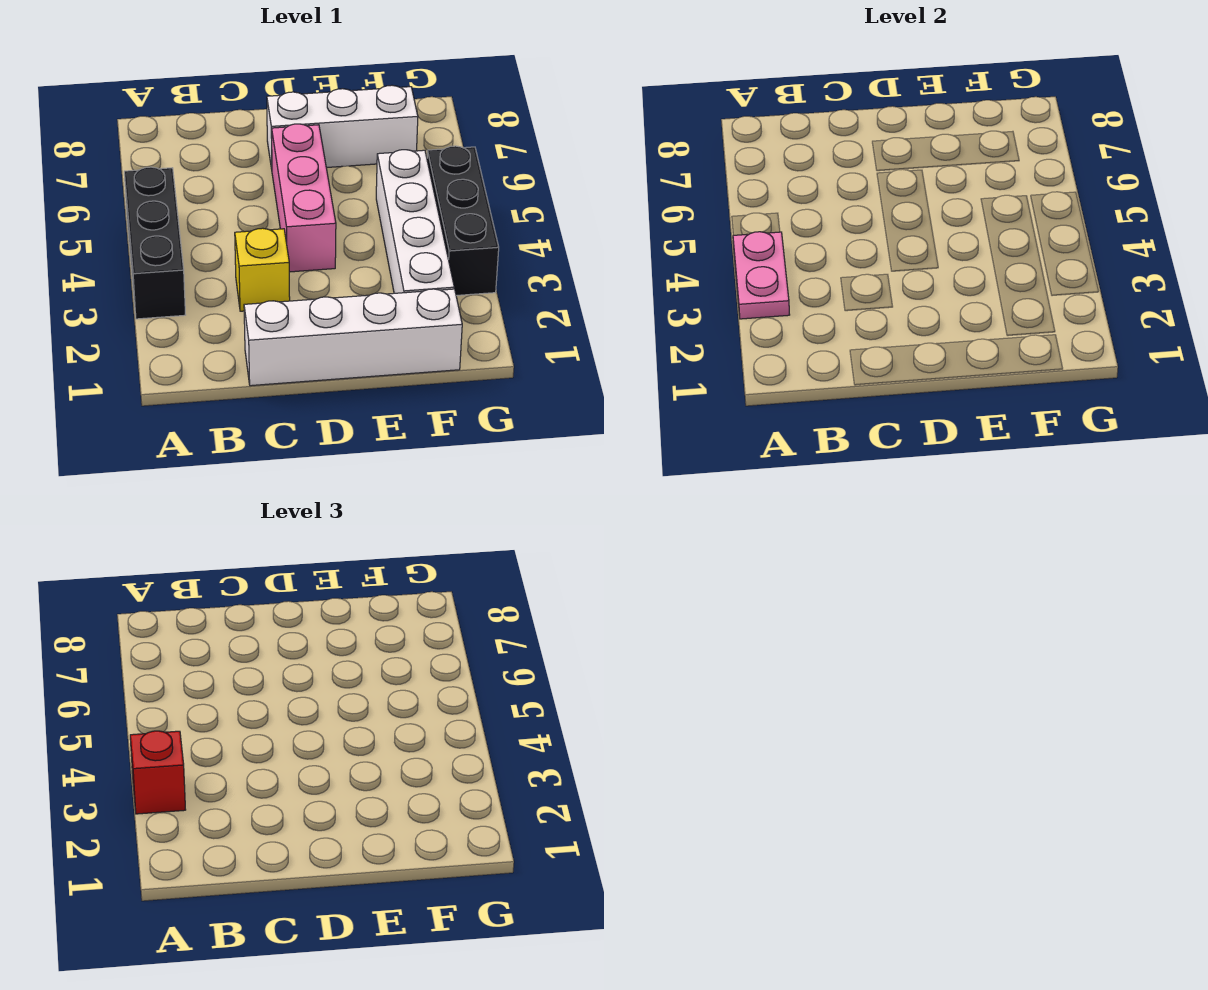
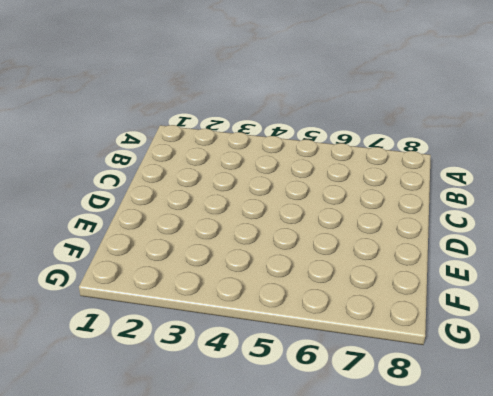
none -> black brick A3:A5 level 1
none -> white brick C1:F1 level 1

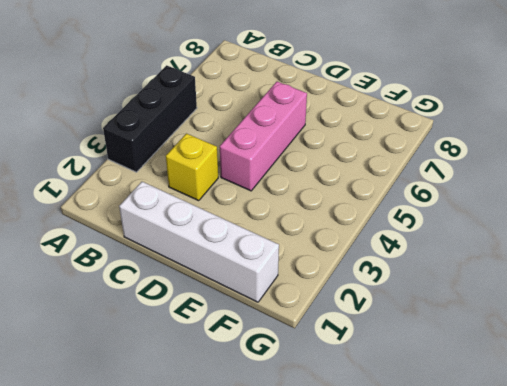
none -> white brick D7:F7 level 1
none -> white brick F2:F5 level 1

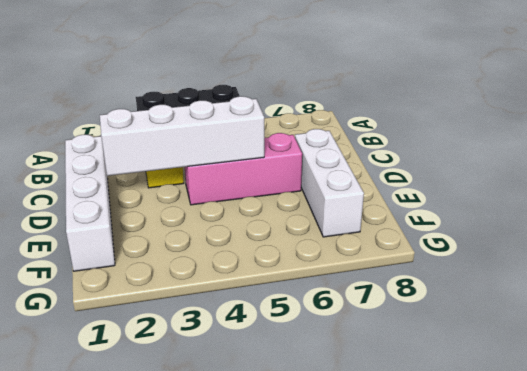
white brick D2:D5 level 2 -> white brick F2:F5 level 1
none -> black brick G3:G5 level 1
none -> pink plate A3:A4 level 2

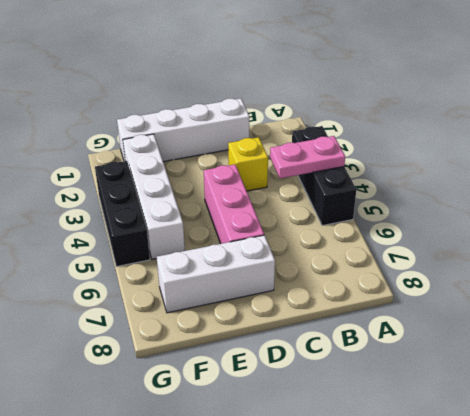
pink plate A4:B4 level 2 -> pink plate A3:A4 level 2
none -> red brick A3 level 3

